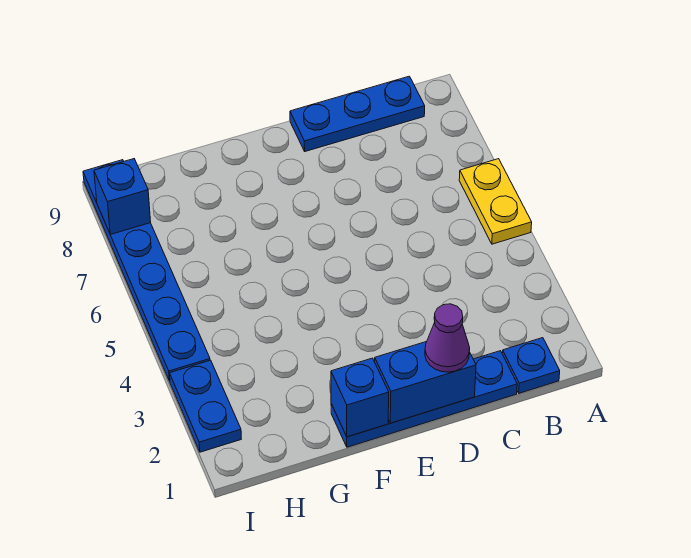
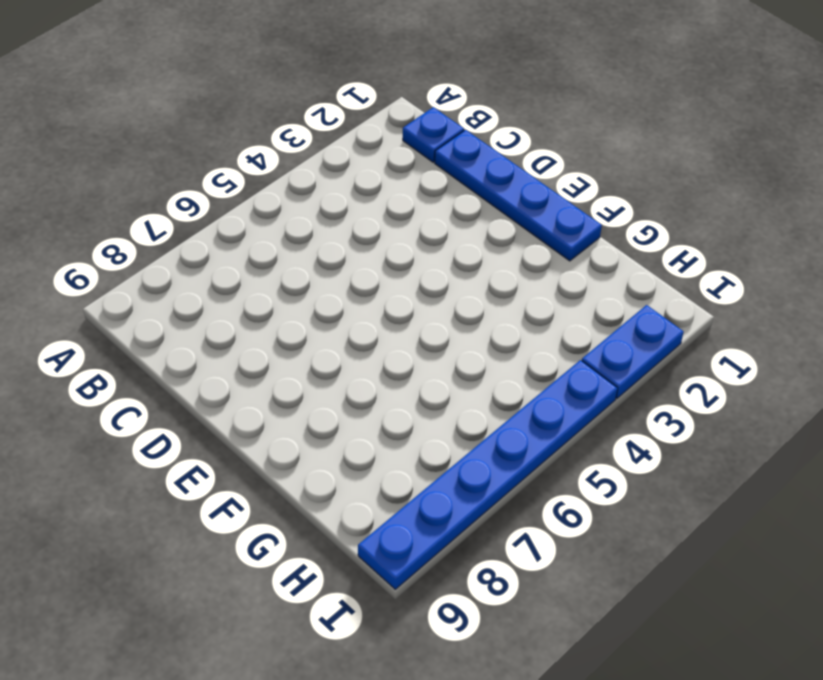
none -> yellow plate A5:A6 level 1
none -> blue plate B9:D9 level 1

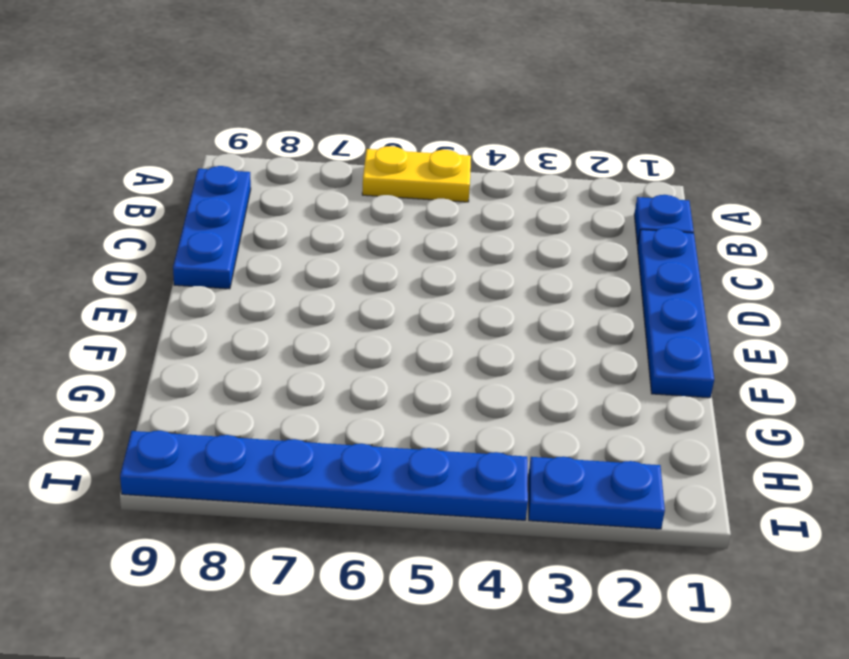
none -> blue brick D1:E1 level 2
none -> blue brick F1 level 2

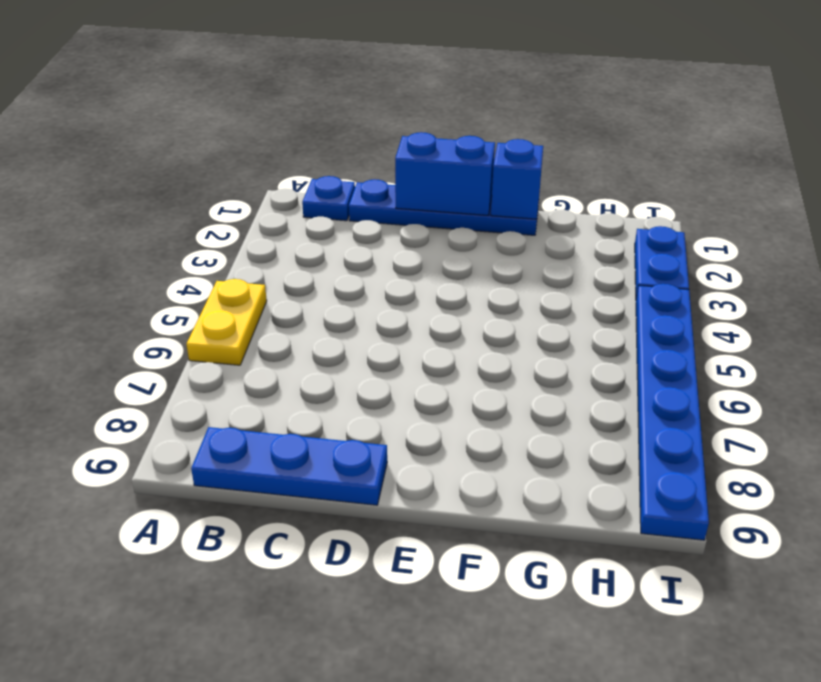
none -> blue brick I8 level 2
none -> purple cone D1 level 3

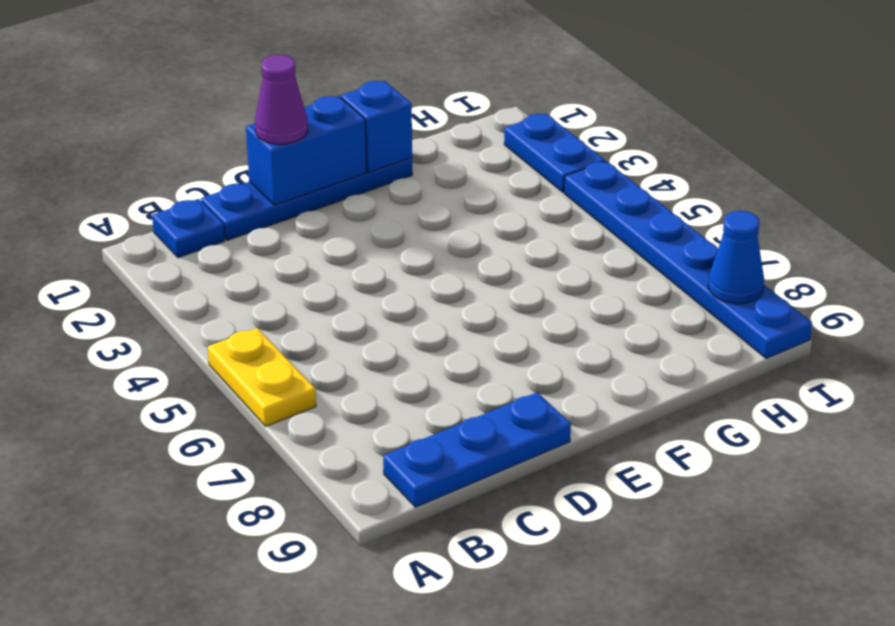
blue cone I8 level 2 -> blue brick I8 level 2

